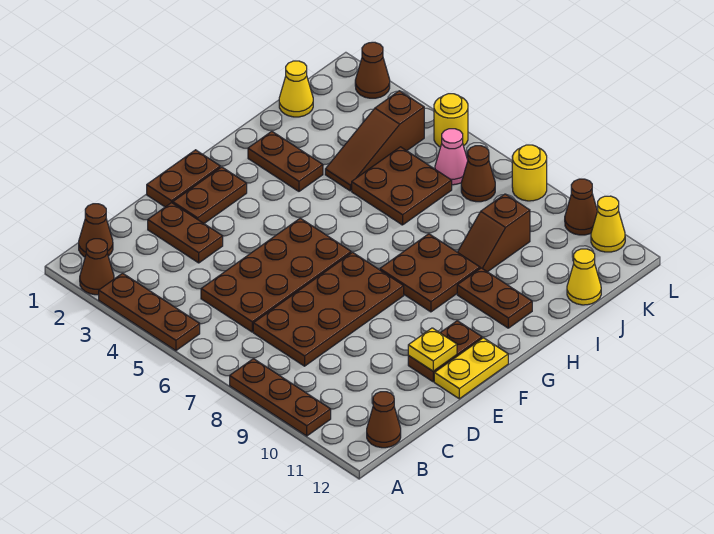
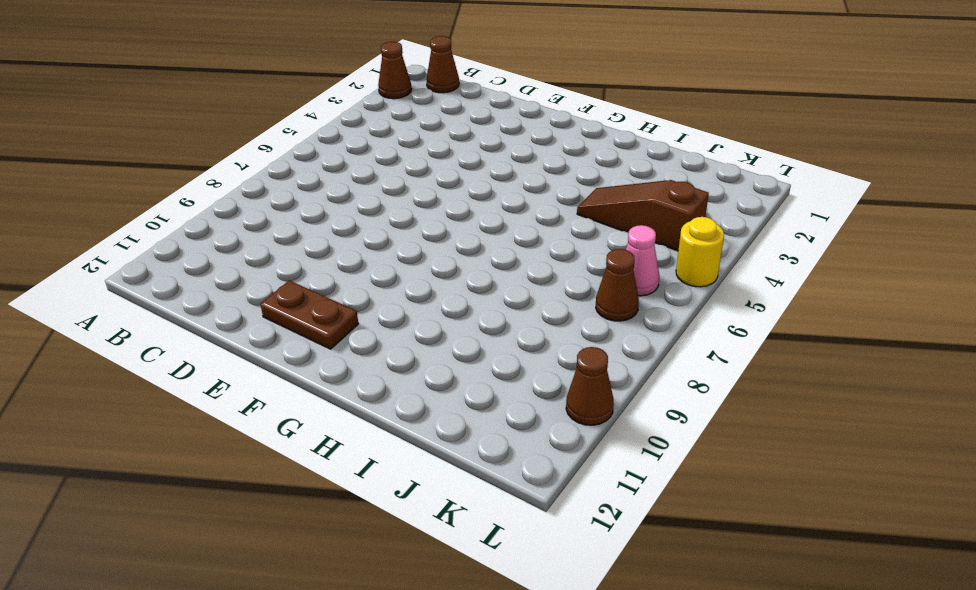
none -> brown plate A3:A5 level 1
none -> brown plate A8:A10 level 1
none -> brown cone B12 level 1

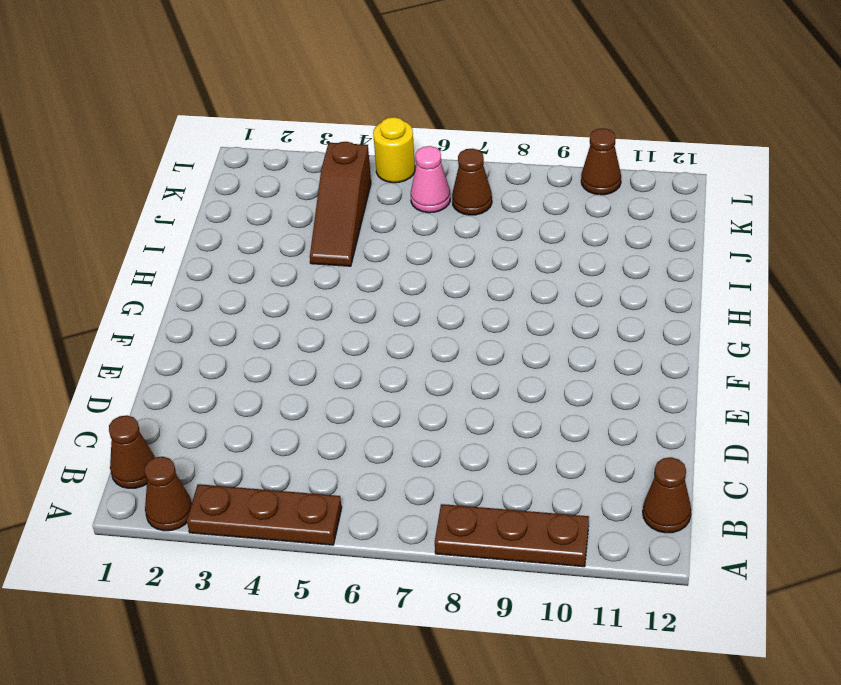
none -> brown plate C5:F6 level 1
none -> brown plate C7:F8 level 1
none -> brown plate D2:D3 level 1

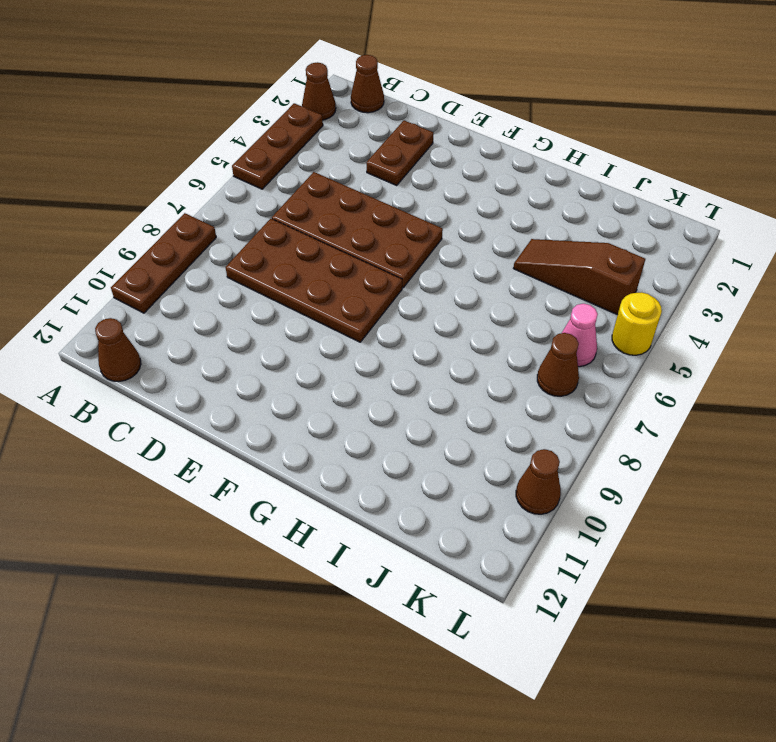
none -> brown plate E1:F1 level 1
none -> brown plate E2:F2 level 1
none -> brown plate E11:F11 level 1

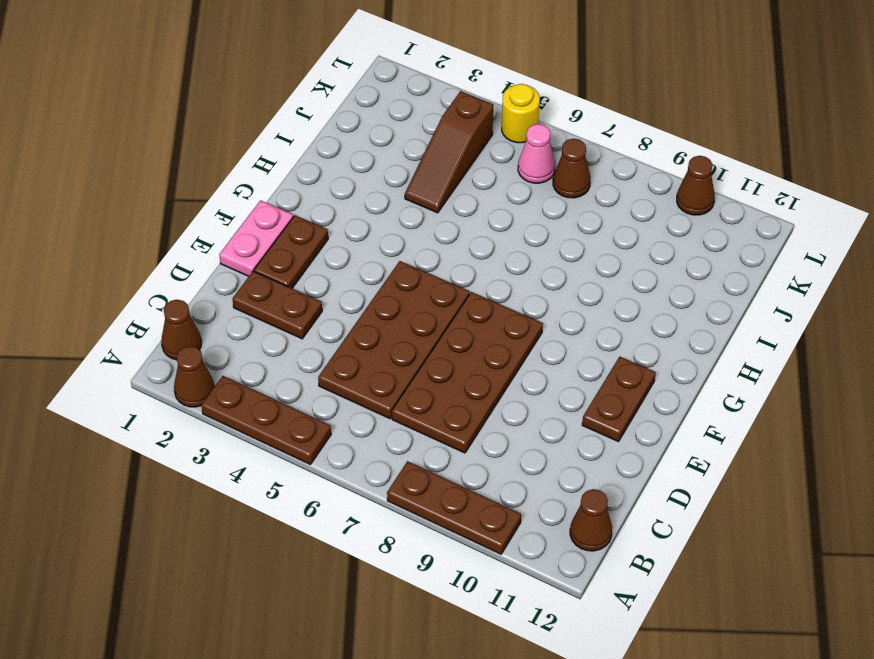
pink plate E1:F1 level 1 -> brown plate E1:F1 level 1
none -> yellow plate E12:F12 level 1
none -> brown plate G8:H9 level 1
none -> brown plate H2:H3 level 1

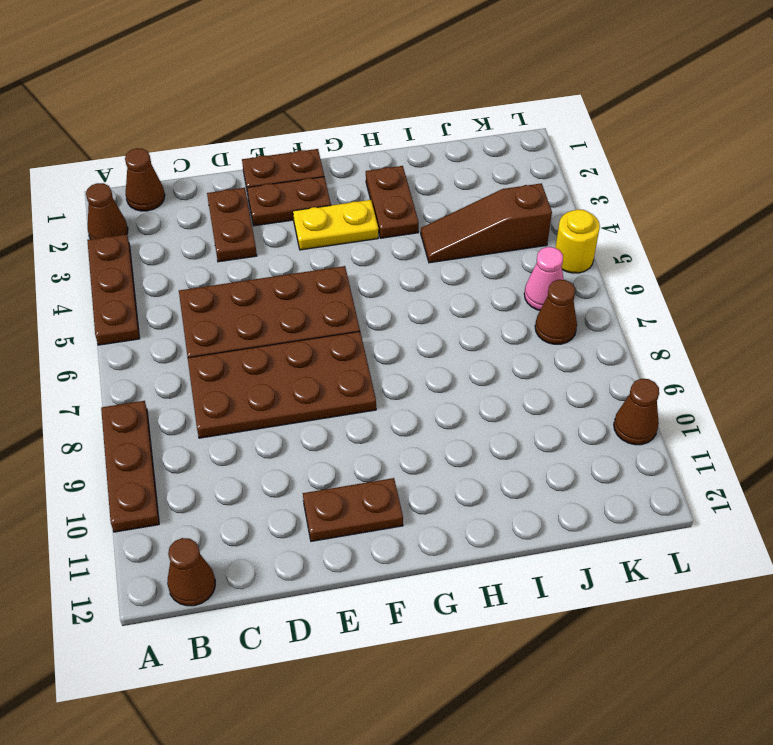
yellow plate F3:G3 level 1 -> yellow plate E12:F12 level 1
none -> brown plate G8:H9 level 1
none -> brown plate H10:H11 level 1
none -> brown plate I5:J6 level 1

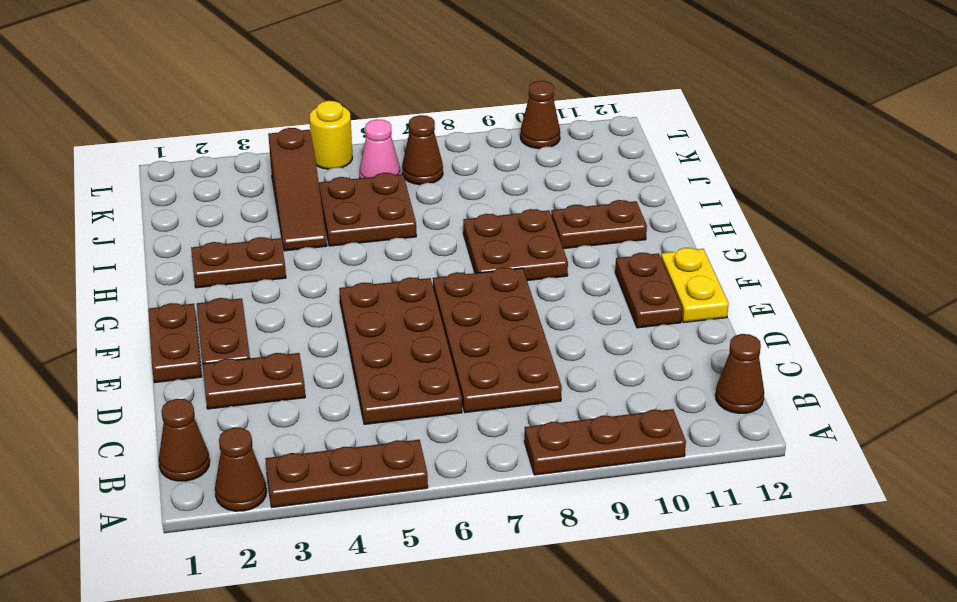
none -> brown slope I9:J9 level 1 top J
none -> yellow cone J1 level 1
none -> yellow cone J12 level 1

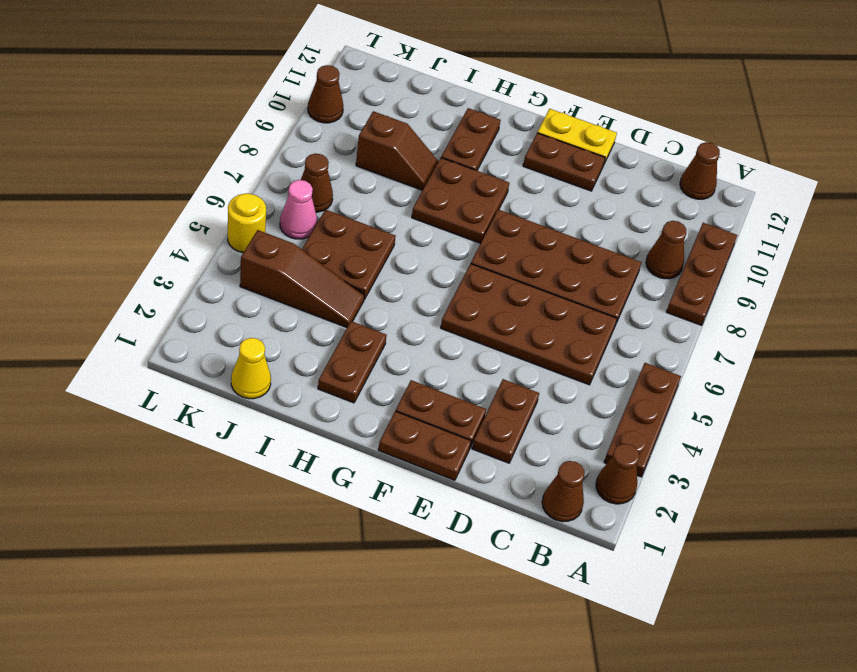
brown cone B9 level 1 -> brown cone L2 level 1
none -> yellow cone J12 level 1
none -> yellow round brick L8 level 1
none -> yellow cone L11 level 1

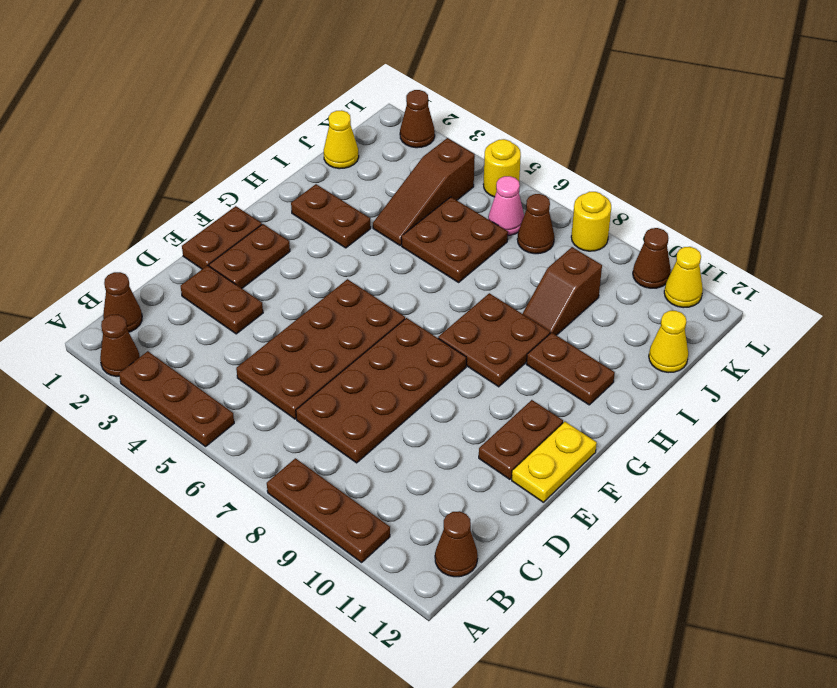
none -> yellow plate E11 level 2

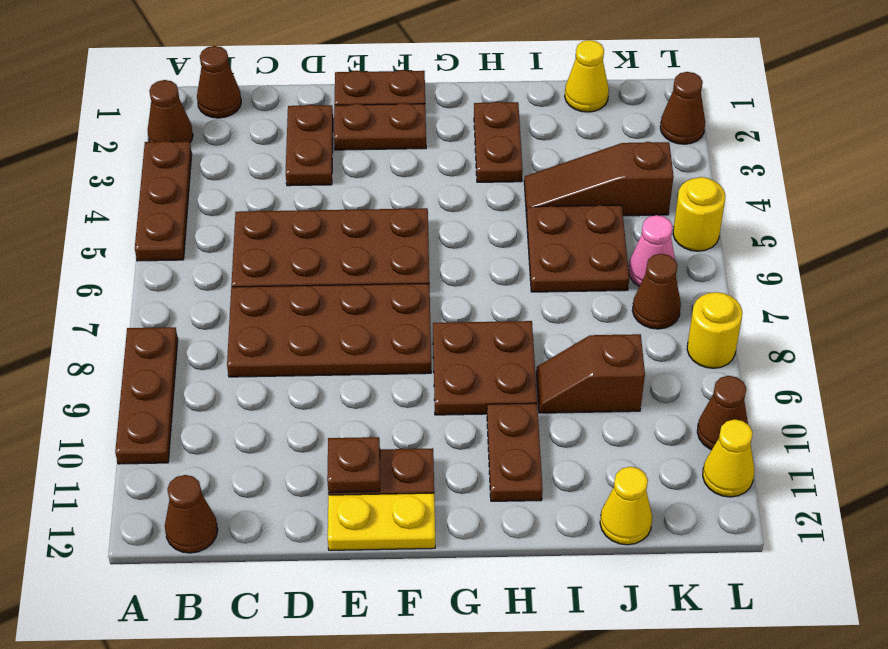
brown plate E11 level 2 -> yellow plate E11 level 2

